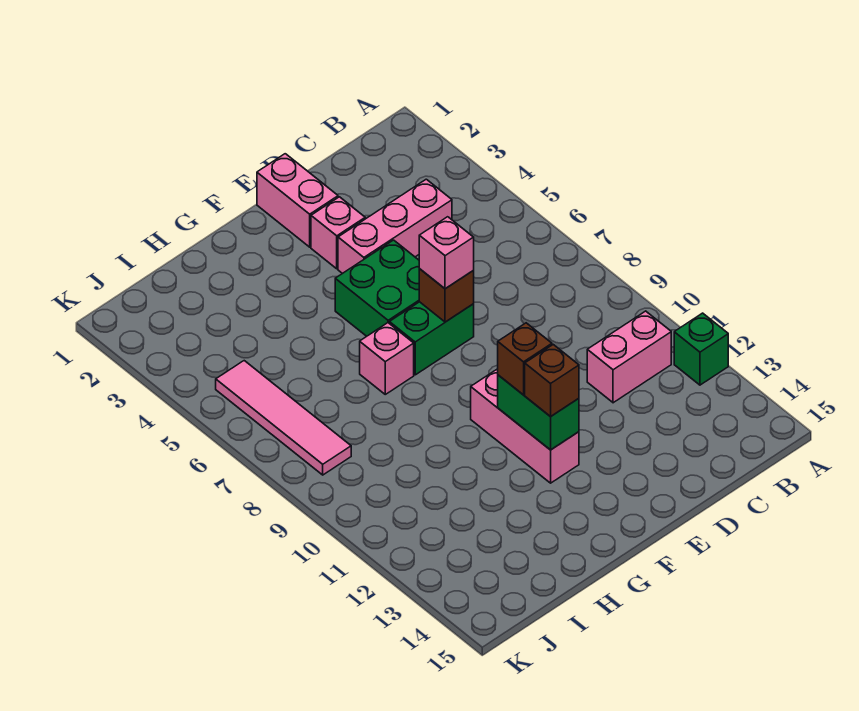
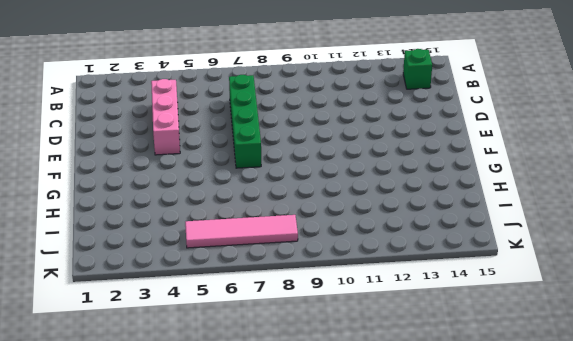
green brick B14 level 1 -> green brick A12 level 1
green brick C7:F7 level 1 -> green brick E7:F7 level 1
none -> pink brick B11:C11 level 1
none -> pink brick E1:E2 level 1
none -> pink brick E3 level 1

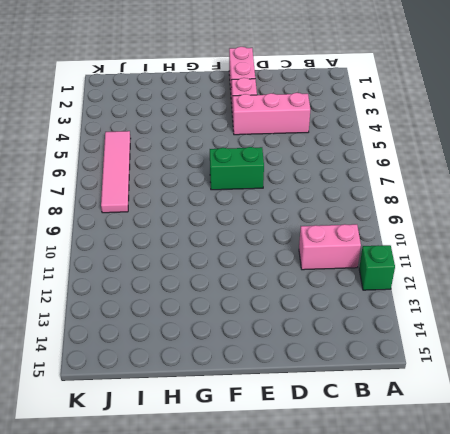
none -> green brick E5:F6 level 1
none -> pink brick F10:F12 level 1
none -> pink brick G7 level 1

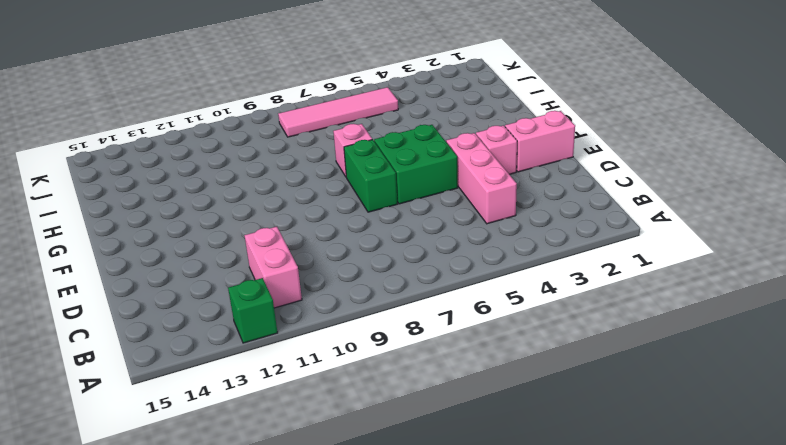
none -> pink brick F10:F12 level 1
none -> brown brick E7 level 2
none -> green brick F11:F12 level 2

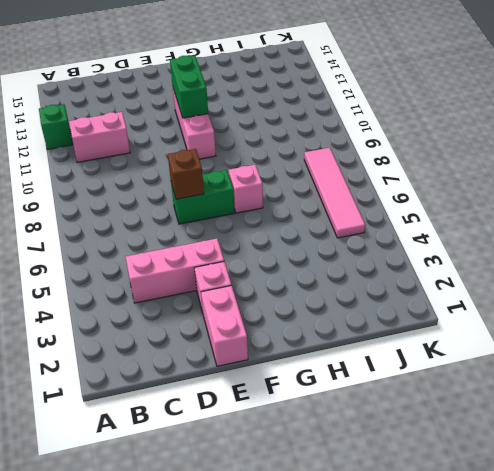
none -> green brick E5:F6 level 1
none -> pink brick E7 level 3
none -> brown brick F11 level 3

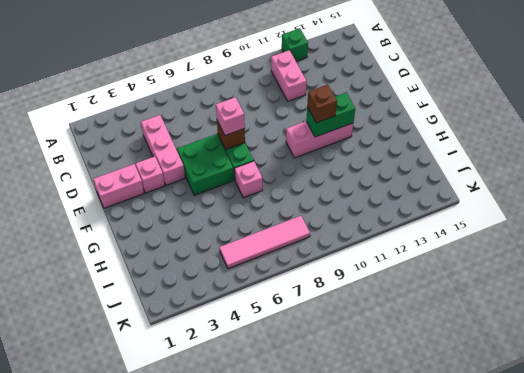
none -> brown brick F12 level 3

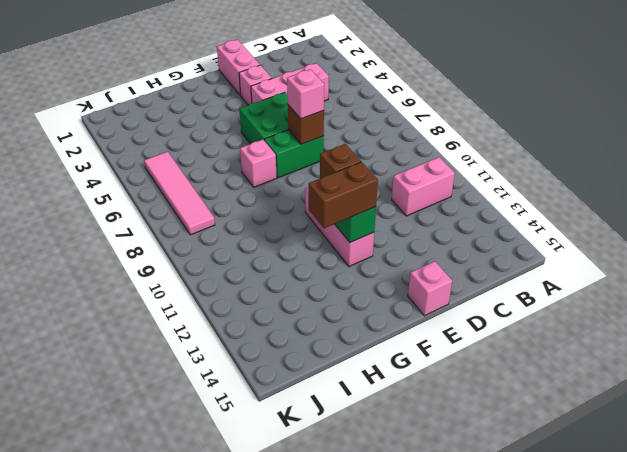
pink brick E15 level 1 -> none
brown brick F12:G12 level 3 -> brown brick F12 level 3
none -> green brick A12 level 1

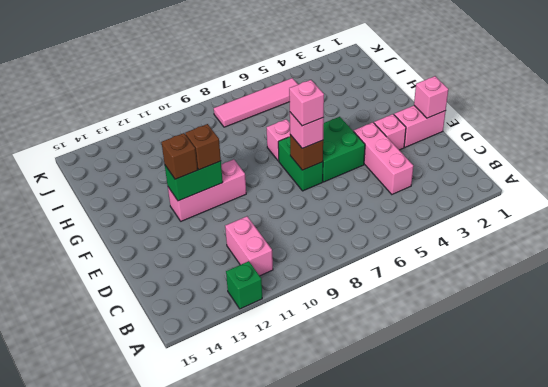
pink brick E1 level 2 -> none
pink brick E7 level 4 -> none

